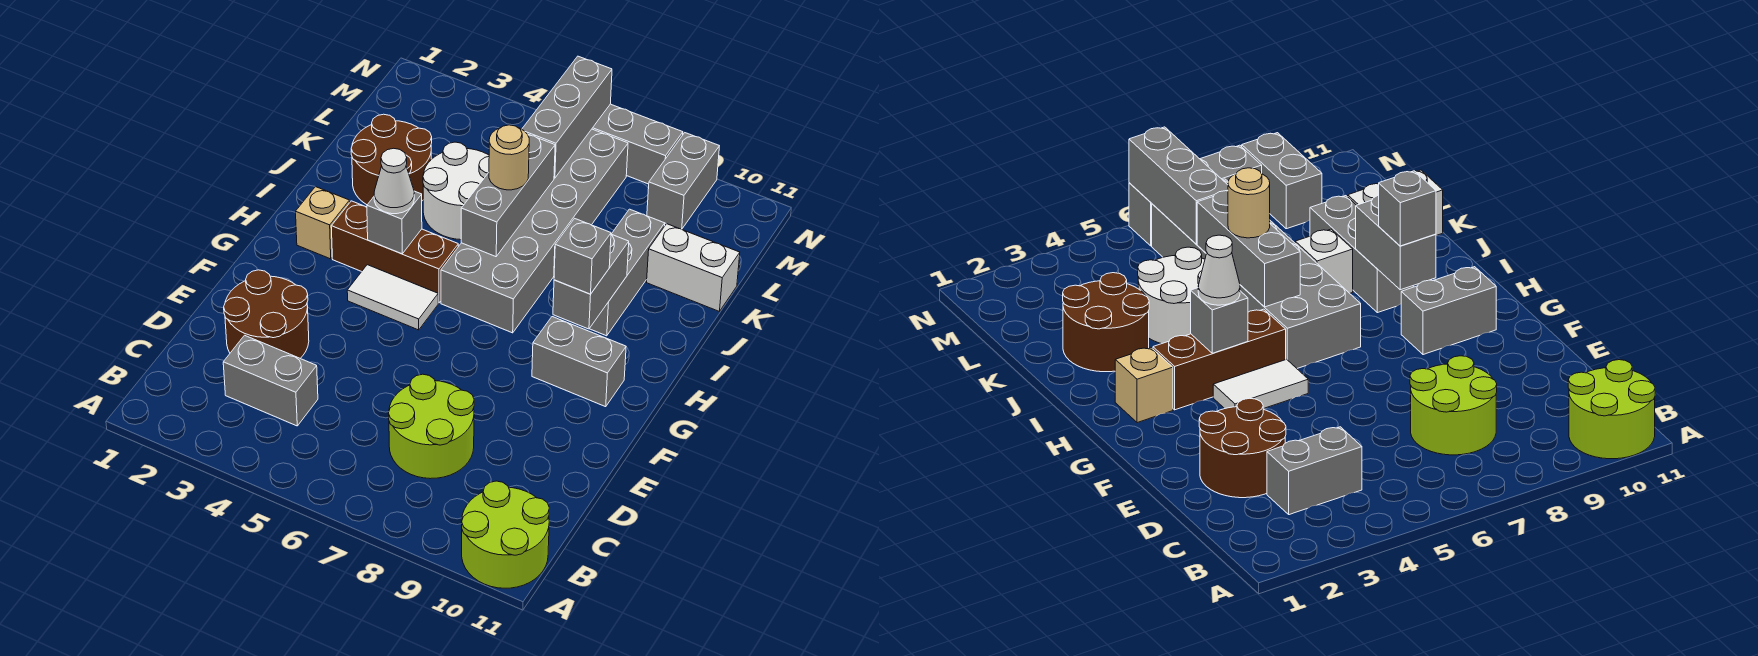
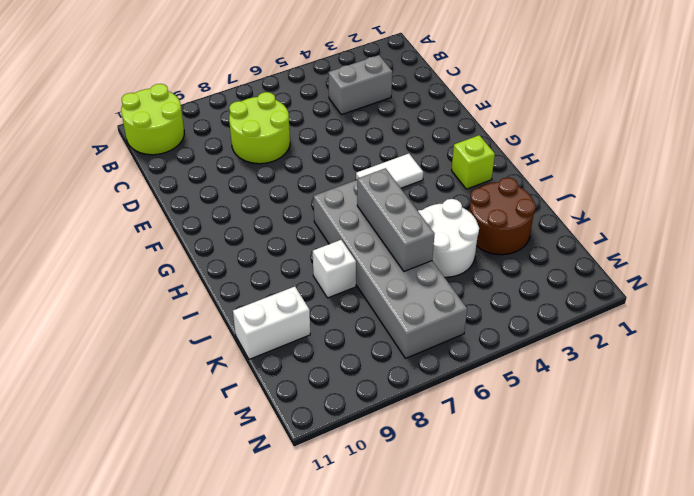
lime brick H2 level 1 -> tan brick H2 level 1
none -> brown round brick D2:E3 level 1
none -> grey brick G9:G10 level 1
none -> brown brick H3:H5 level 1

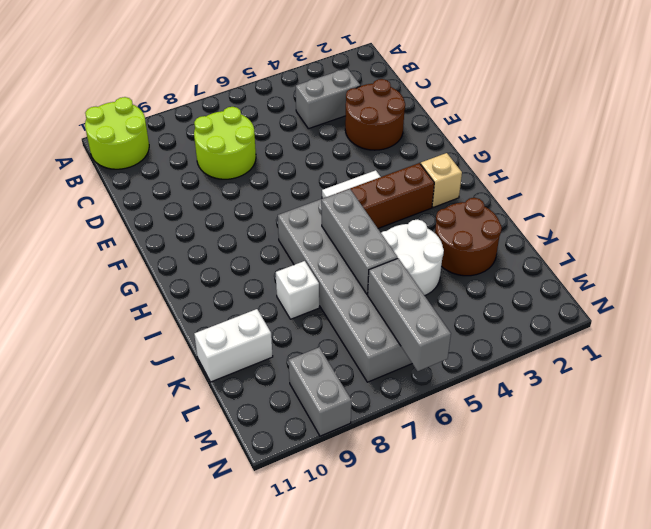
none -> grey brick G9:G10 level 1
none -> grey brick I9:K9 level 1
none -> grey brick N6:N8 level 1

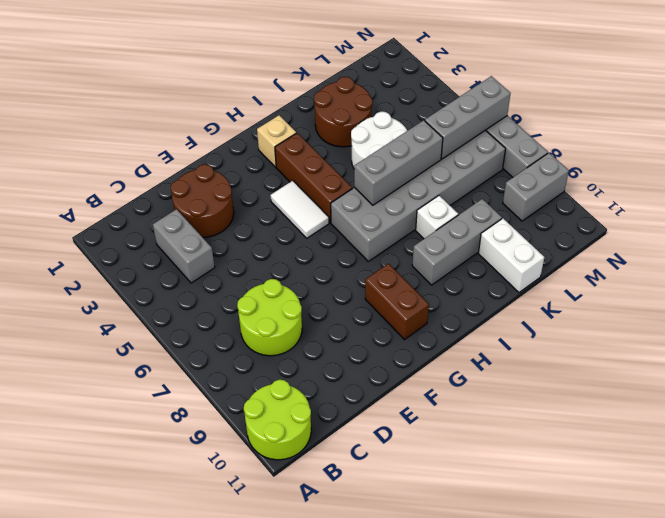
brown brick G9:G10 level 1 -> grey brick G9:G10 level 1
none -> grey brick H4 level 2
none -> grey brick H9:I9 level 2
none -> white cone H4 level 3

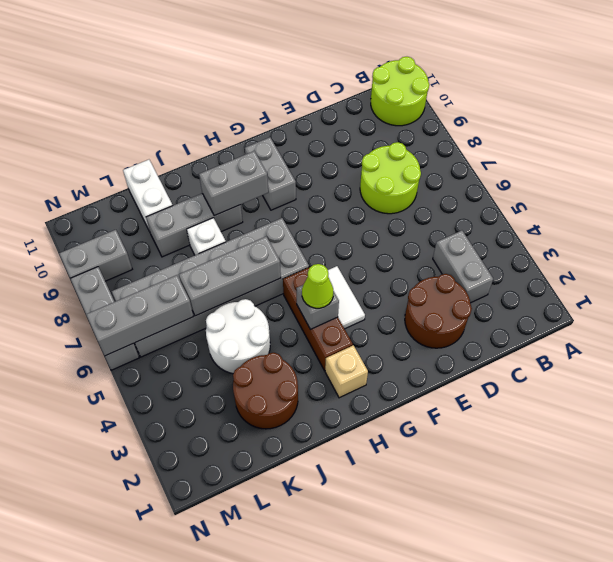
lime cone H4 level 3 -> white cone H4 level 3
none -> grey brick H9 level 3
none -> tan round brick J6 level 3

